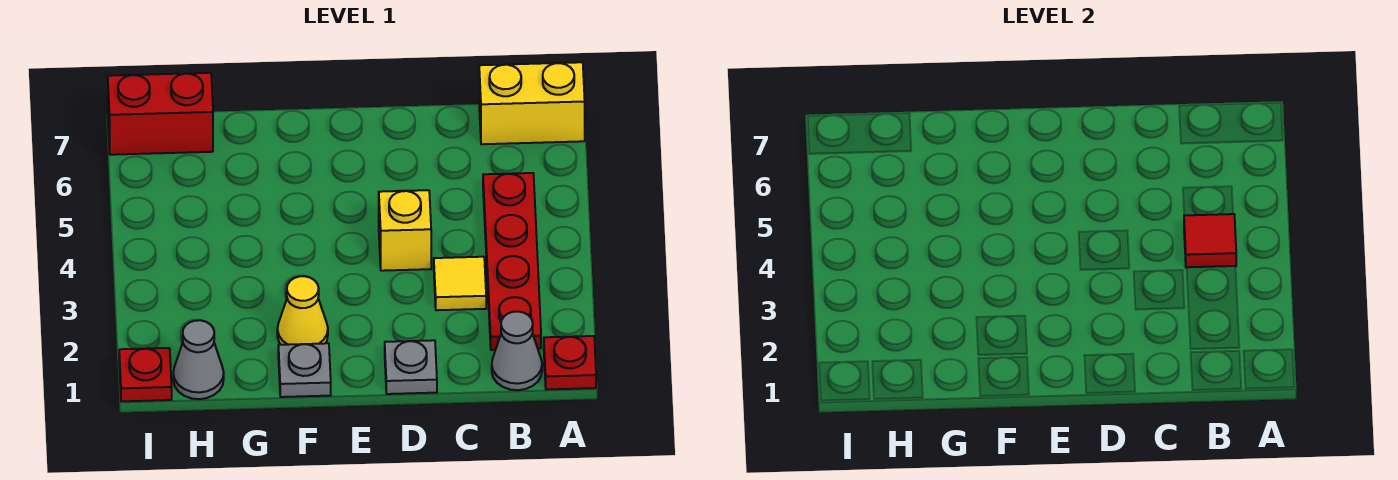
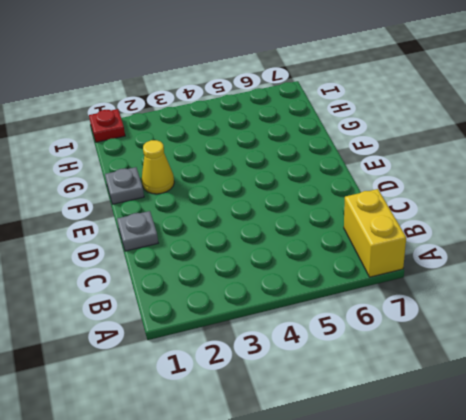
none -> red plate A1 level 1
none -> grey cone B1 level 1
none -> red plate B2:B5 level 1

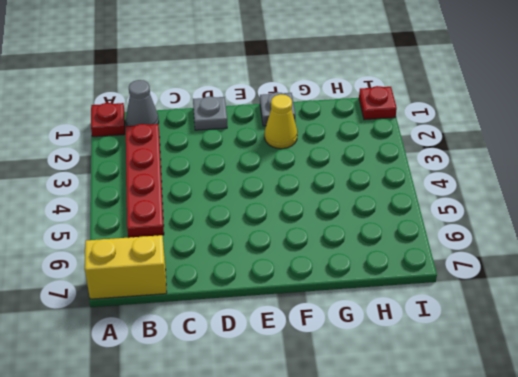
none -> yellow tile C3 level 1
none -> yellow brick D4 level 1
none -> grey cone H1 level 1

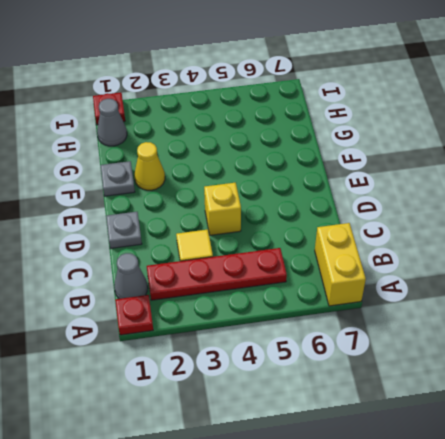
none -> red brick H7:I7 level 1
none -> red tile B4 level 2

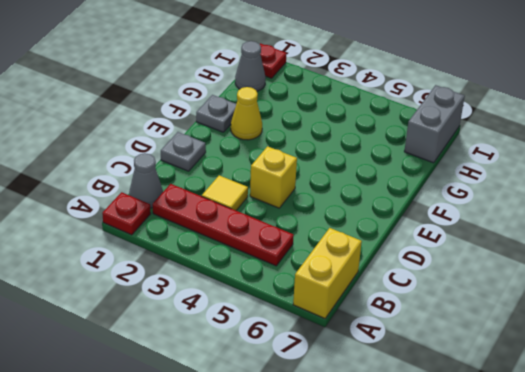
grey brick H7:I7 level 1 -> red brick H7:I7 level 1
none -> red tile B4 level 2

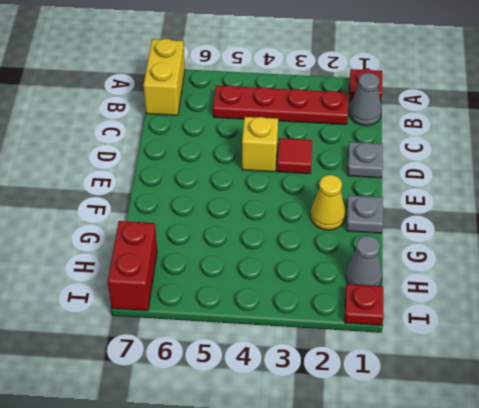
red tile D3 level 1 -> red tile B4 level 2
none -> yellow tile C3 level 1

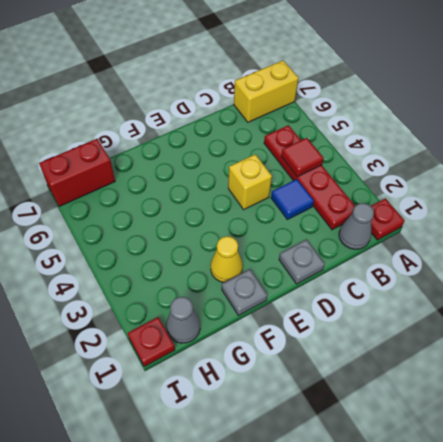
blue tile C3 level 1 -> yellow tile C3 level 1

